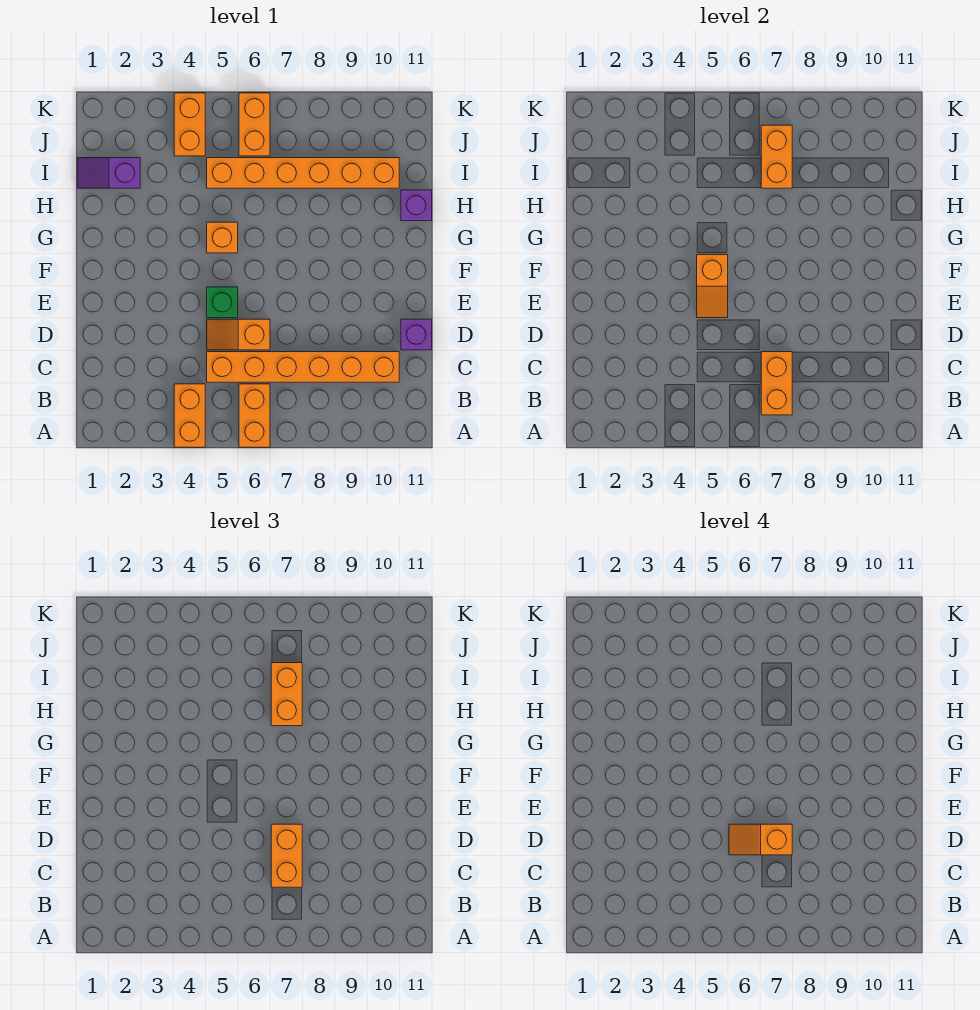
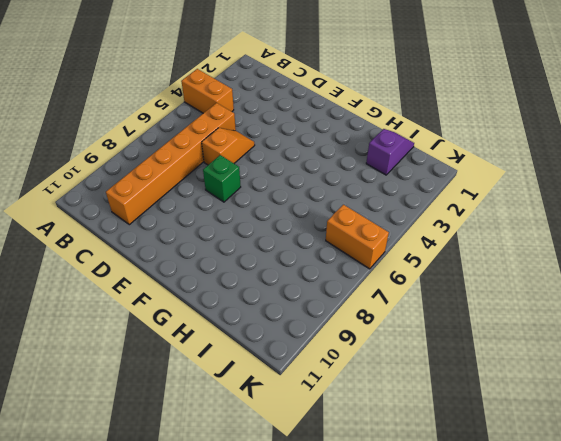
green brick E7 level 1 -> green brick E5 level 1
none -> orange brick A6:B6 level 1
none -> purple brick D11 level 1
none -> orange brick G5 level 1

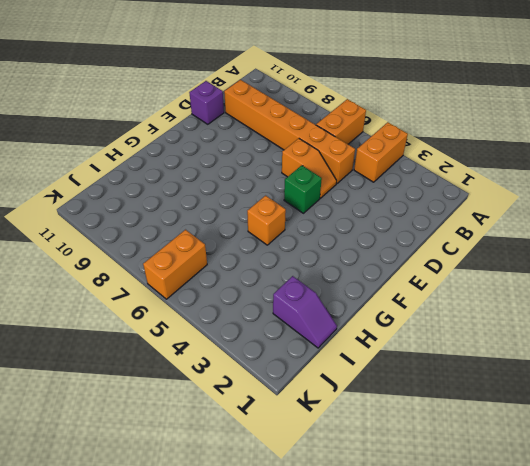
none -> purple brick H11 level 1
none -> orange brick I5:I10 level 1
none -> orange brick J4:K4 level 1

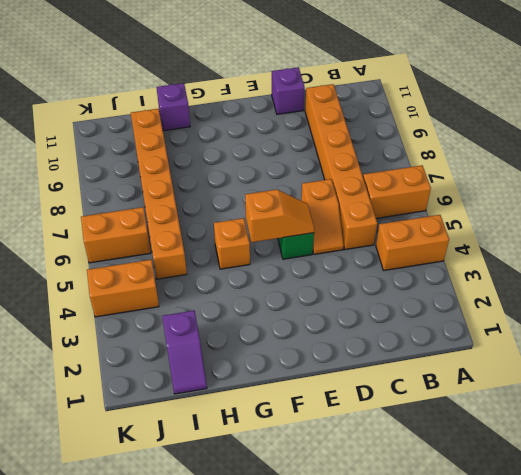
none -> orange brick B7:C7 level 2
none -> orange brick I7:J7 level 2
none -> orange brick C7:D7 level 3

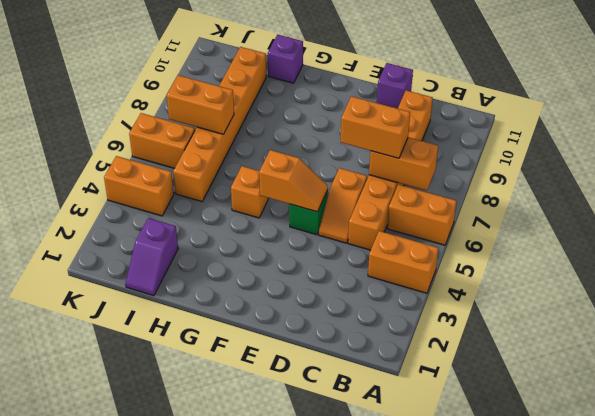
none -> orange brick H7:I7 level 3
none -> orange slope D6:D7 level 4 top 7

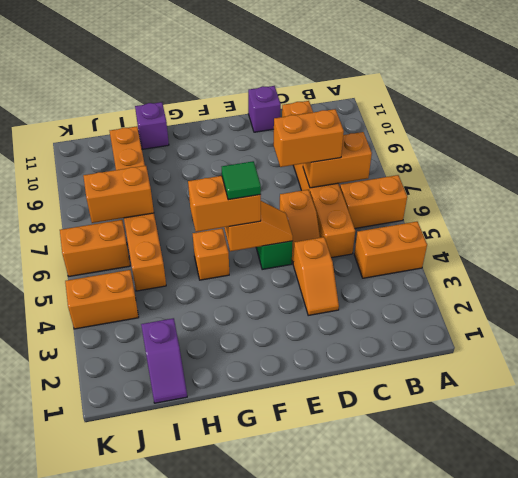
orange slope D3:D4 level 1 top 4 -> orange slope D6:D7 level 4 top 7
orange brick F5:G5 level 3 -> orange brick H7:I7 level 3
green tile F5 level 4 -> none

